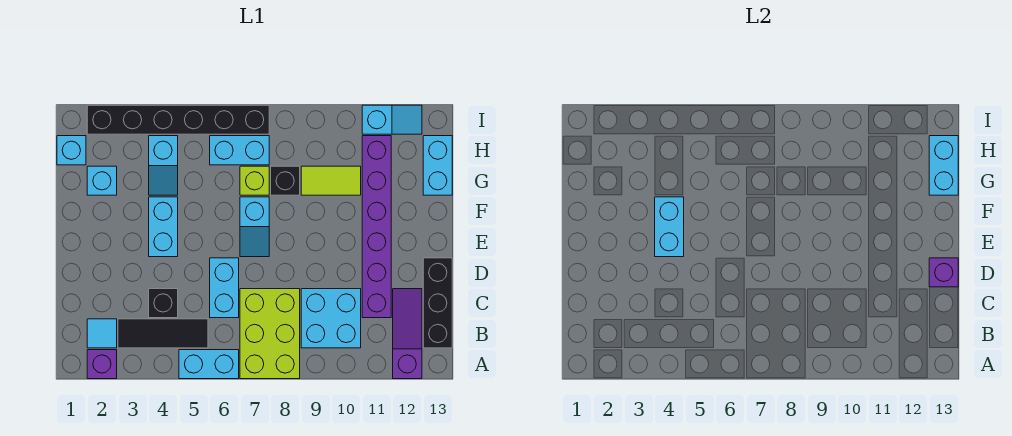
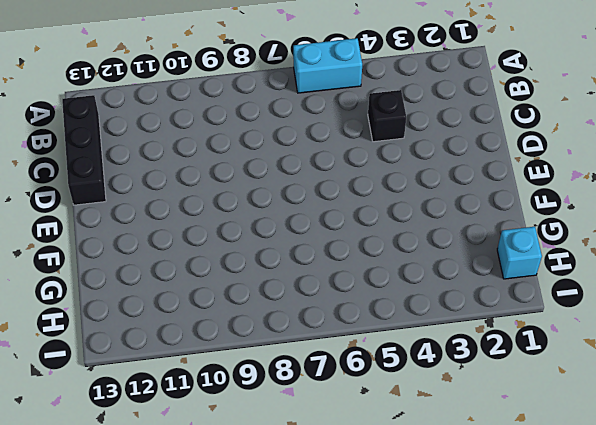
none -> purple brick A2 level 1
none -> lime brick A7:C8 level 1
none -> purple slope A12:C12 level 1 top A

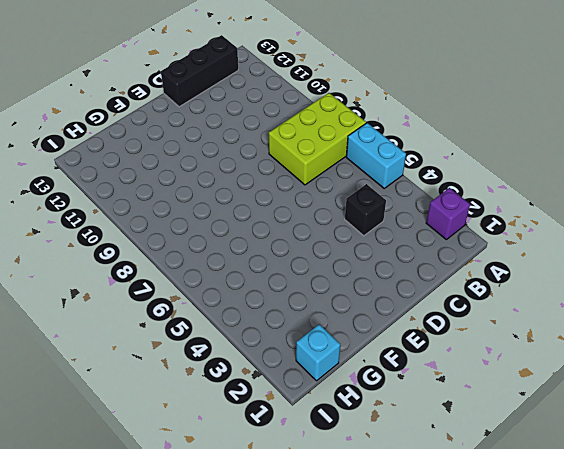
none -> purple slope A12:C12 level 1 top A
none -> cyan tile B2 level 1
none -> black tile B3:B5 level 1

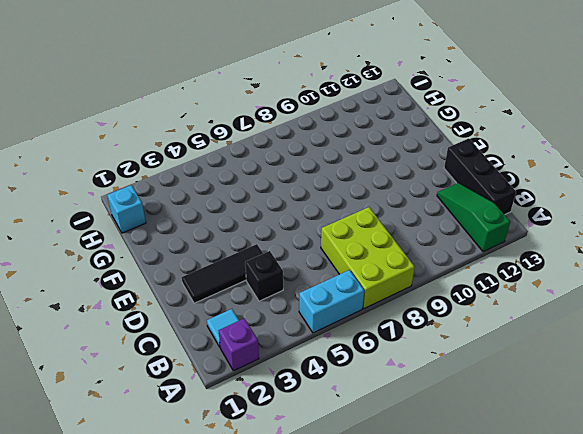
green slope A12:C12 level 1 top A -> purple slope A12:C12 level 1 top A
black tile D2:D4 level 1 -> black tile B3:B5 level 1
none -> cyan brick B9:C10 level 1
none -> cyan brick C6:D6 level 1
none -> purple brick C11:H11 level 1

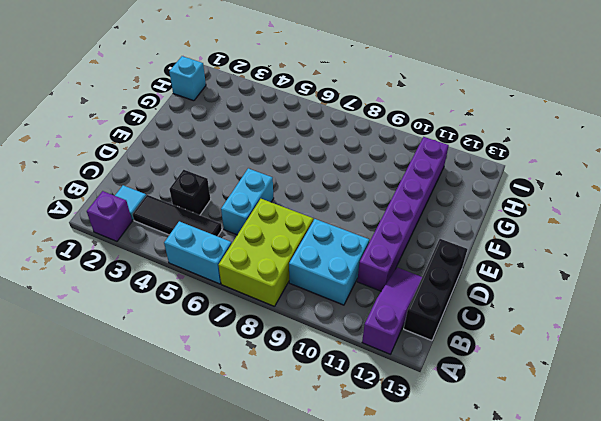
none -> cyan brick E4:F4 level 1
none -> cyan slope E7:F7 level 1 top F
none -> cyan brick G2 level 1

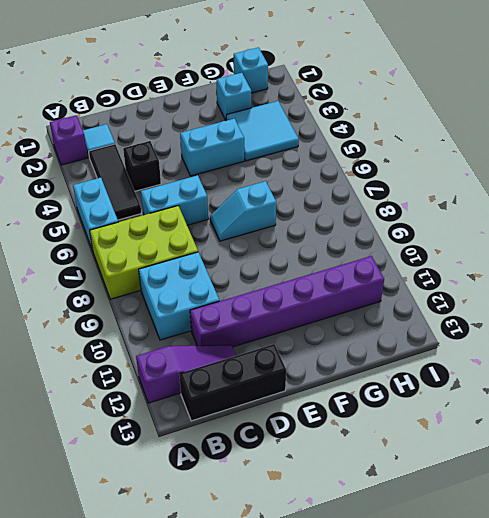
cyan tile G3:H4 level 1 -> cyan slope G4:H4 level 1 top H
none -> lime brick G7 level 1
none -> black brick G8 level 1
none -> lime tile G9:G10 level 1

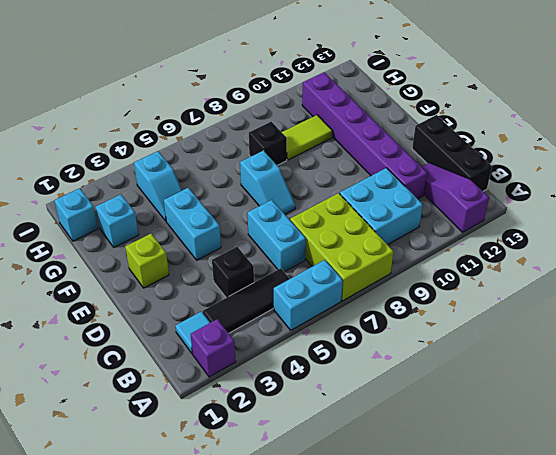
lime brick E2 level 1 -> lime brick G7 level 1
none -> cyan brick G13:H13 level 1
none -> cyan brick H6:H7 level 1
none -> black brick I2:I7 level 1

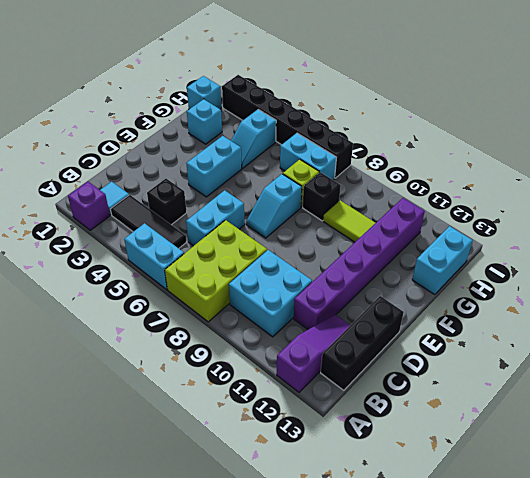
none -> cyan slope I11:I12 level 1 top 11
none -> purple brick D13 level 2
none -> cyan brick E4:F4 level 2

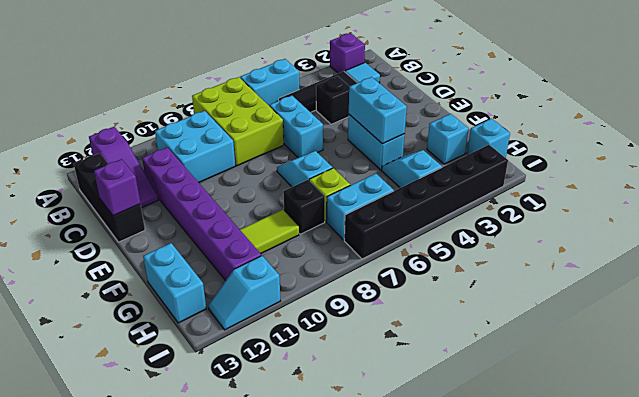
none -> cyan brick G13:H13 level 2

